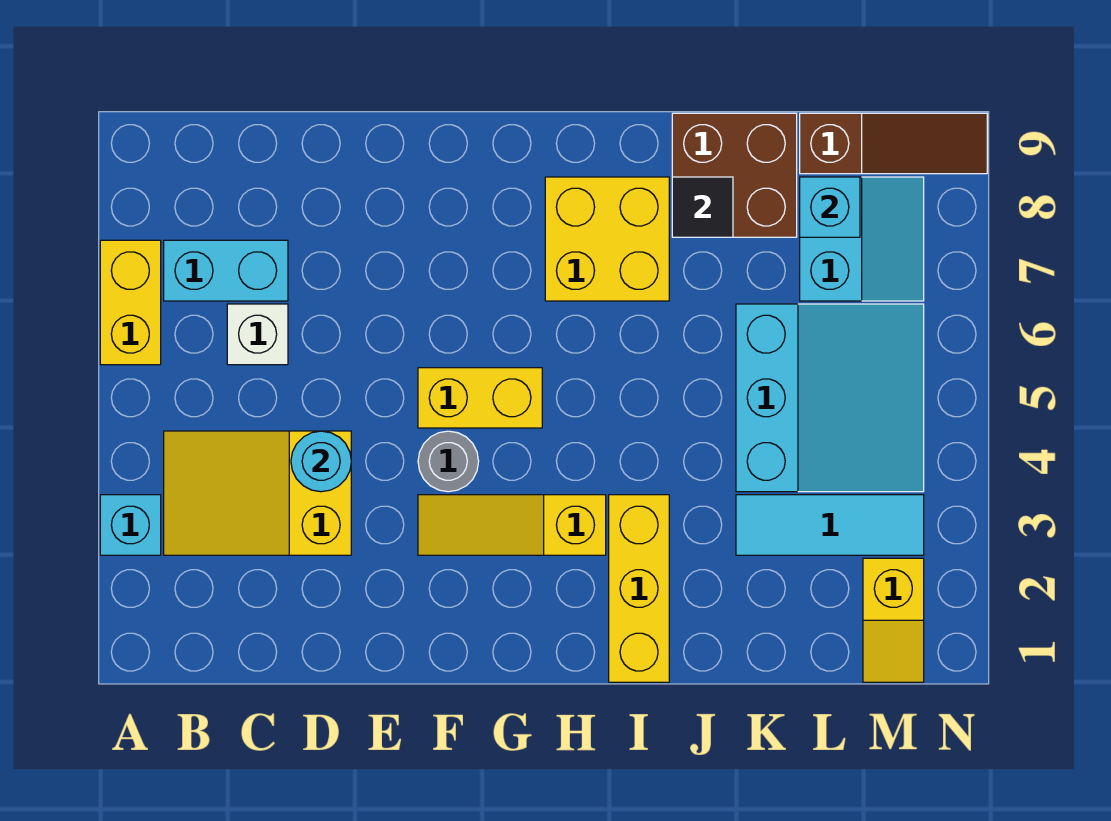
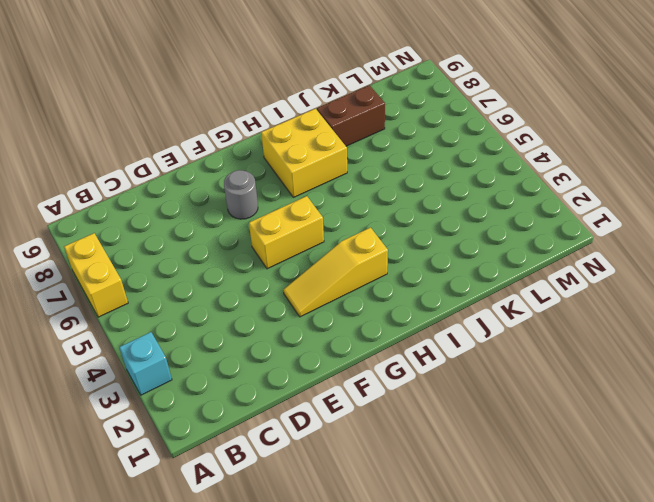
grey round brick F7 level 1 -> grey round brick F4 level 1
brown brick J8:K8 level 1 -> brown brick J8:K9 level 1
none -> yellow slope B3:D4 level 1 top D
none -> cyan brick B7:C7 level 1
none -> white brick C6 level 1

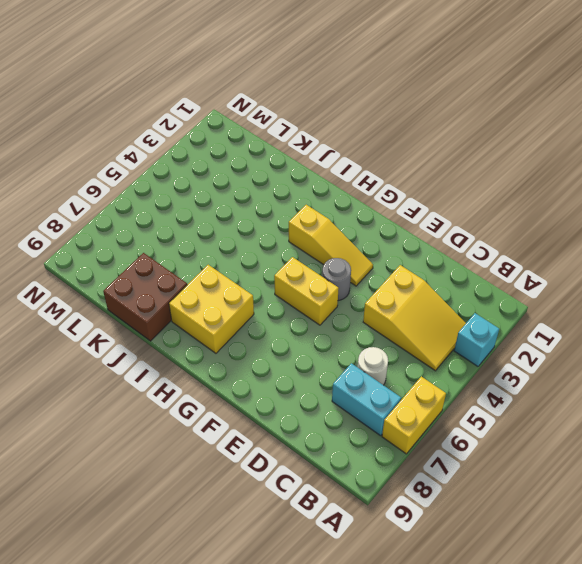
white round brick C6 level 1 -> white brick C6 level 1
none -> yellow brick I1:I3 level 1
none -> cyan tile K3:M3 level 1
none -> cyan slope K4:M6 level 1 top K

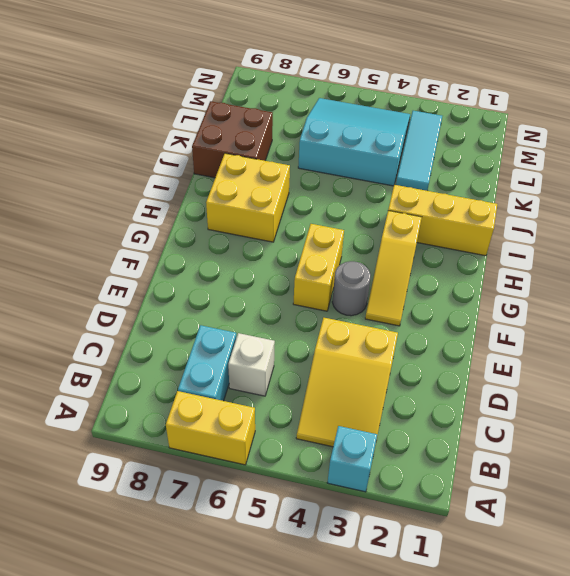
none -> cyan slope L7:M8 level 1 top L
none -> brown slope L9:N9 level 1 top L
none -> yellow slope M1:M2 level 1 top 2

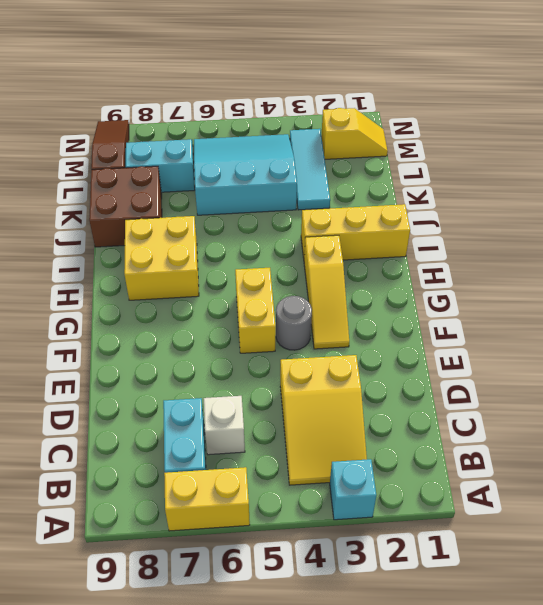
none -> cyan round brick D4 level 2
none -> black tile J8 level 2
none -> cyan brick L8 level 2

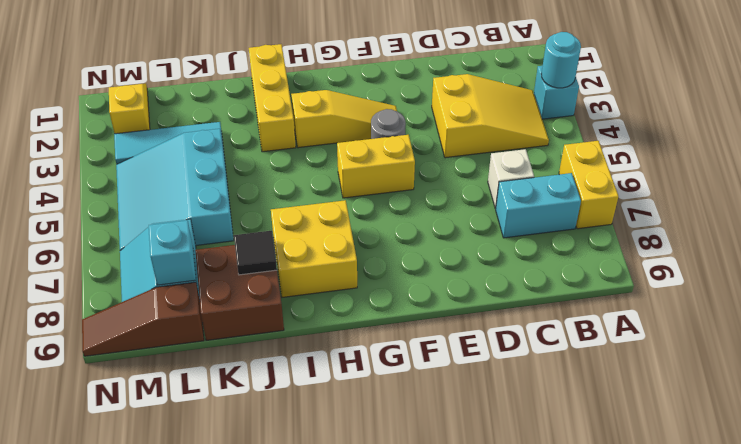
cyan round brick A3 level 2 -> cyan round brick D4 level 2

